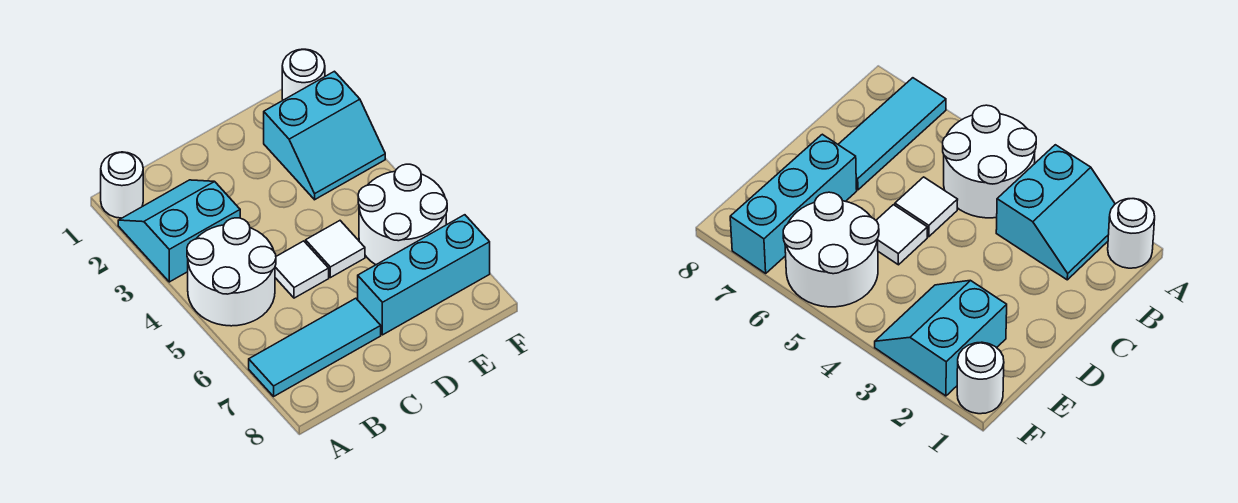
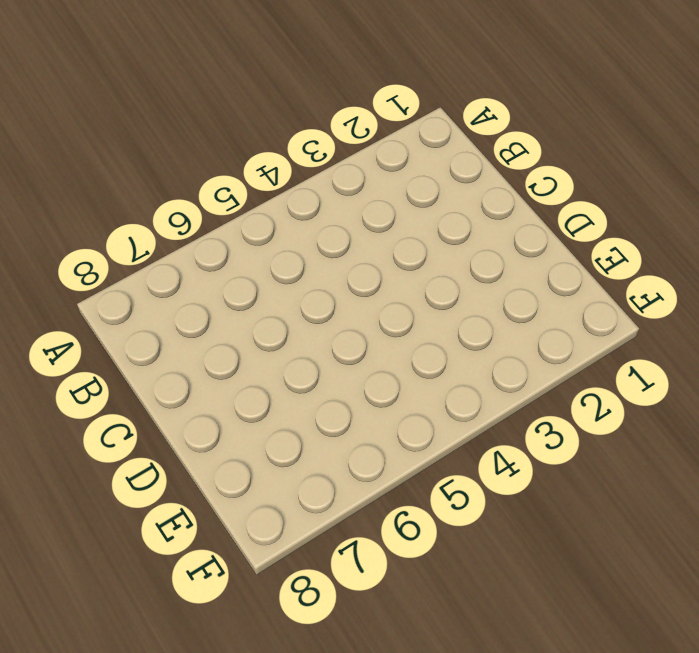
none -> white round brick A1 level 1
none -> cyan slope A2:B3 level 1 top 3

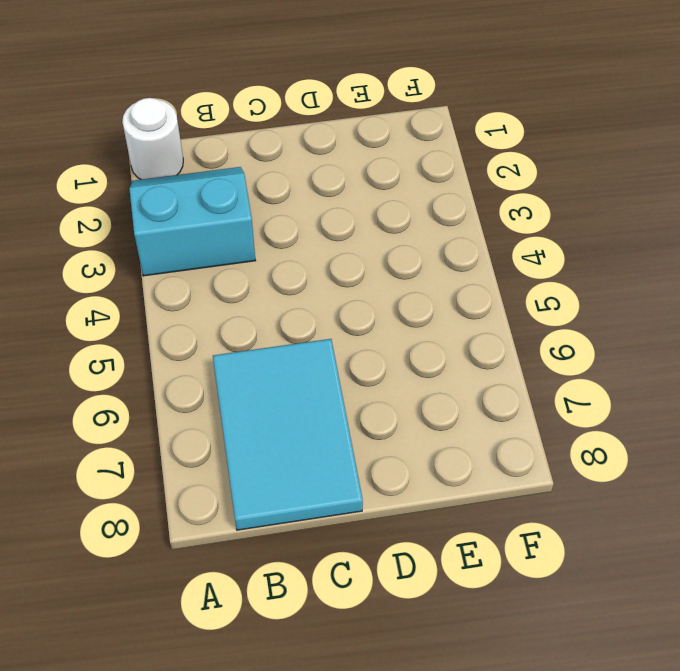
cyan tile B6:C8 level 1 -> cyan tile A7:C7 level 1
none -> white round brick A4:B5 level 1
none -> white tile C5 level 1

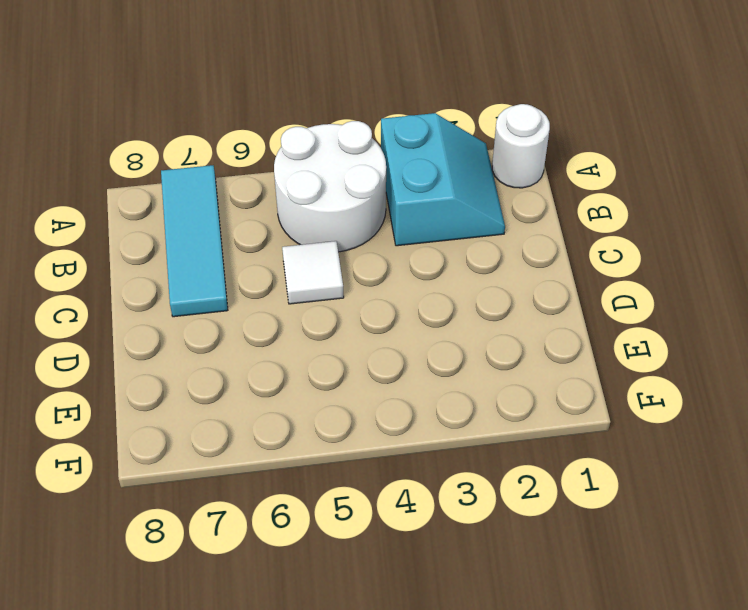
none -> white tile D5 level 1
none -> cyan brick D7:F7 level 1

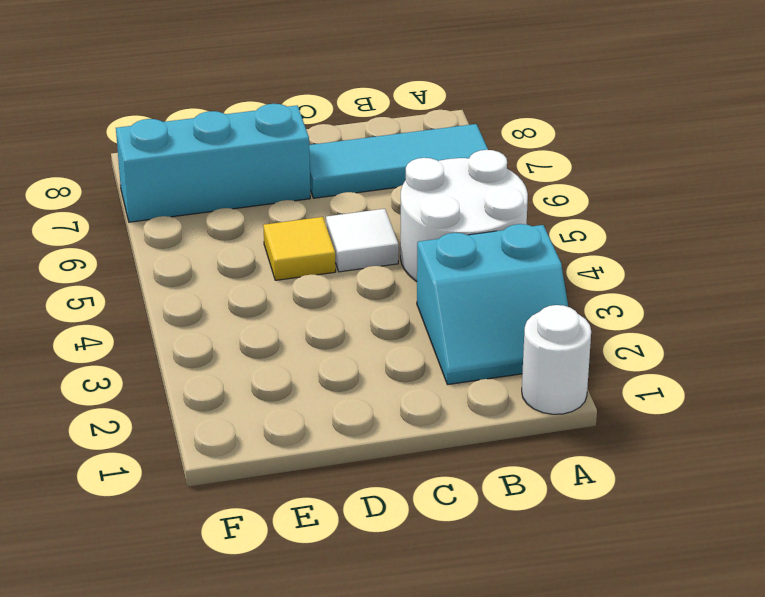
yellow tile D5 level 1 -> white tile D5 level 1
none -> cyan slope E2:F3 level 1 top 2
none -> white round brick E5:F6 level 1

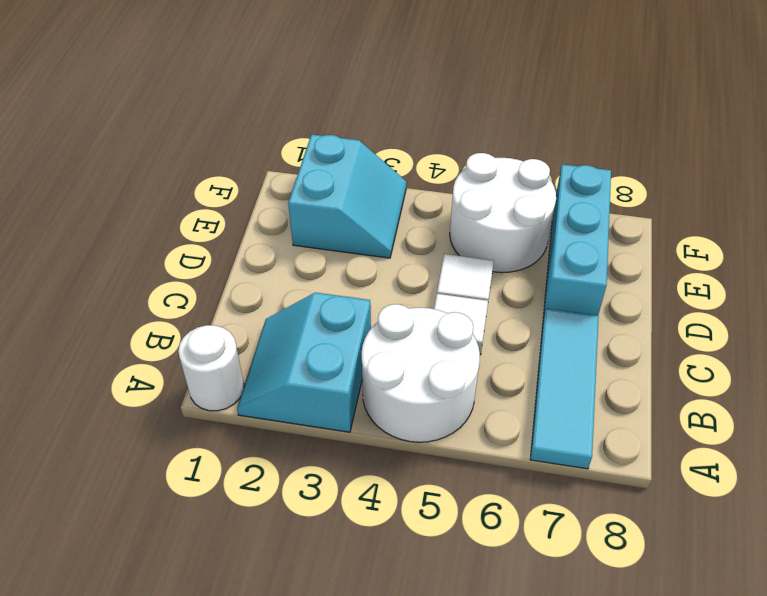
none -> white round brick F1 level 1

